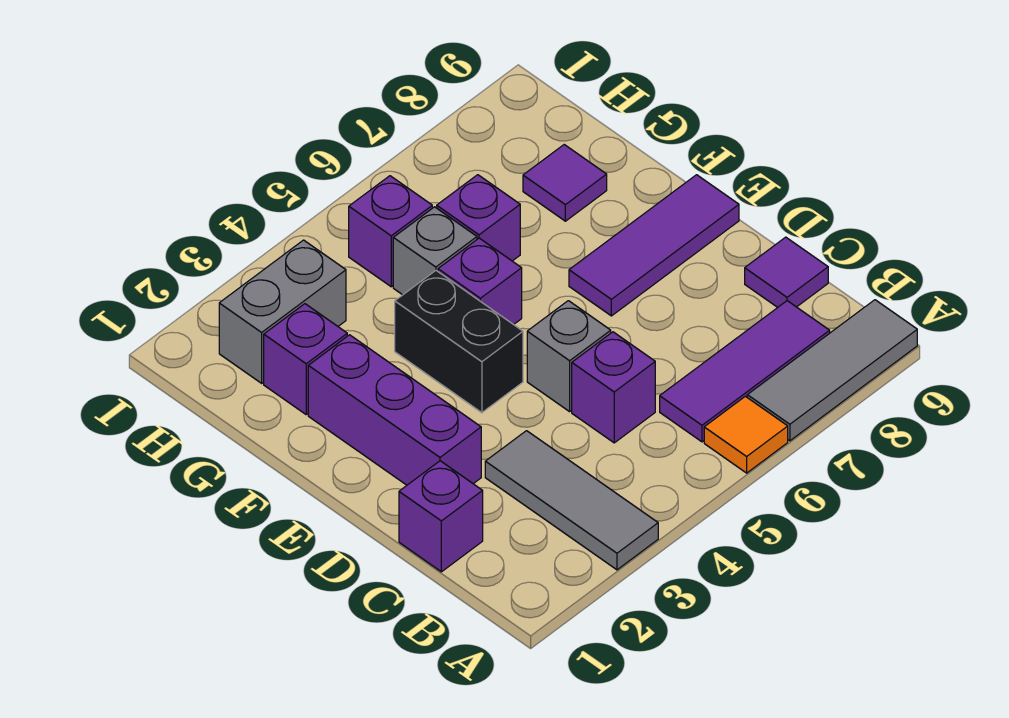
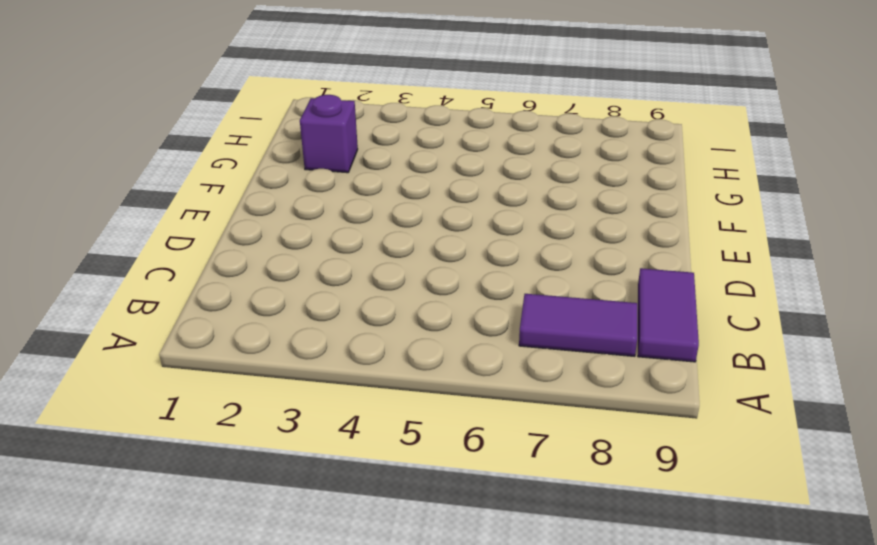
purple tile B7:B8 level 1 -> purple tile B6:B8 level 1
purple tile B9:C9 level 1 -> purple tile C9 level 1
none -> grey tile A3:C3 level 1
none -> orange tile A6 level 1
none -> grey tile A7:A9 level 1

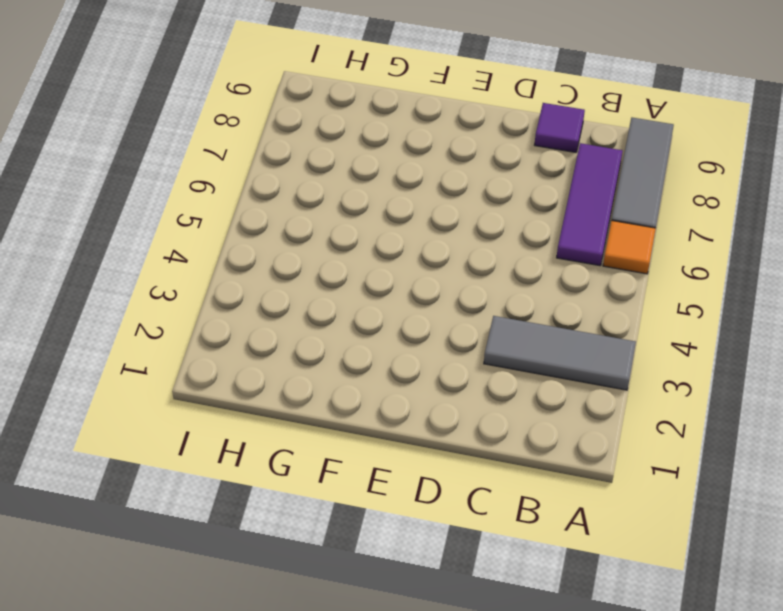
none -> purple brick C1 level 1
none -> purple brick C5 level 1
none -> purple brick D2:F2 level 1

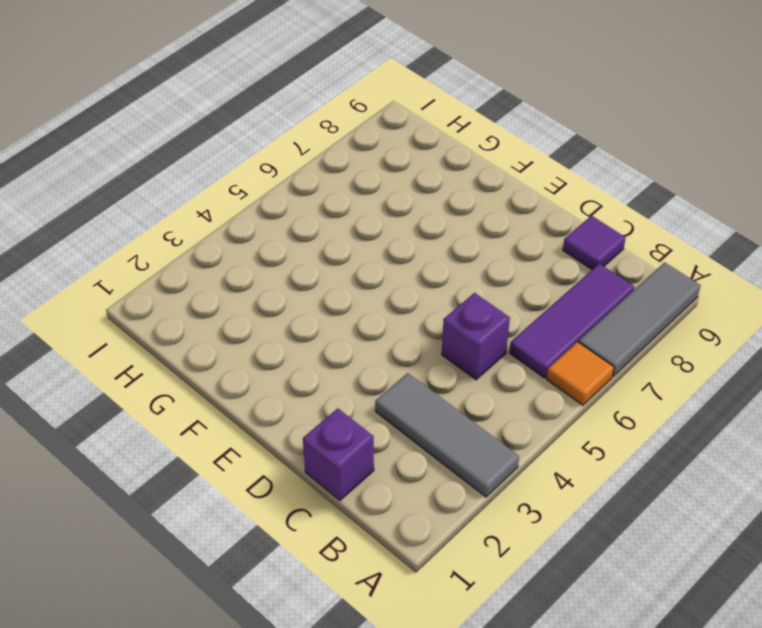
none -> purple brick D2:F2 level 1
none -> grey brick D5 level 1
none -> black brick E4:F4 level 1

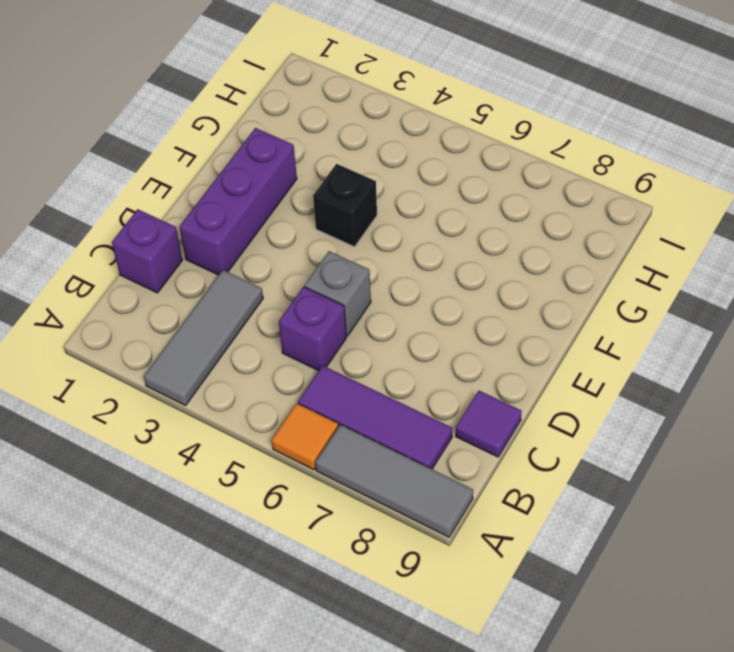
black brick F4 level 1 -> black brick E4:F4 level 1
none -> purple tile E7:E9 level 1
none -> purple brick F5 level 1
none -> purple brick G2 level 1

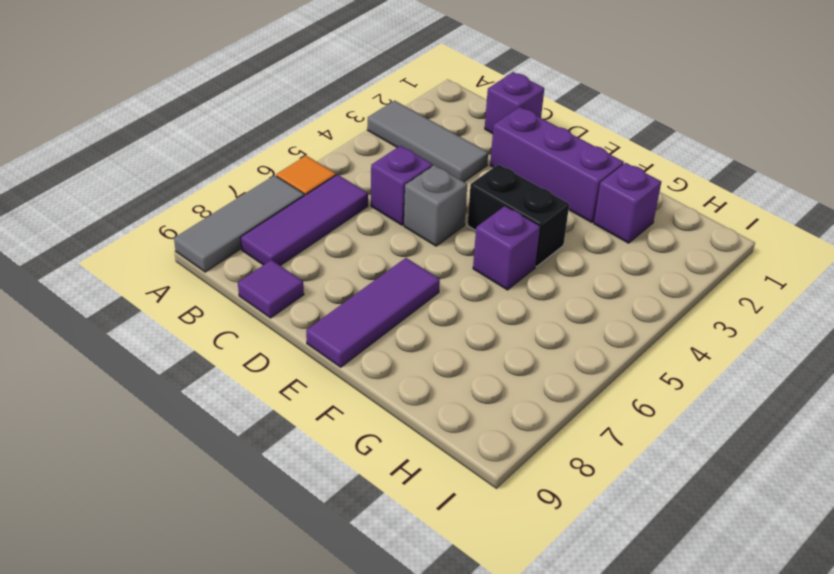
none -> grey brick G5 level 1
none -> purple brick G6 level 1
none -> purple tile G8 level 1

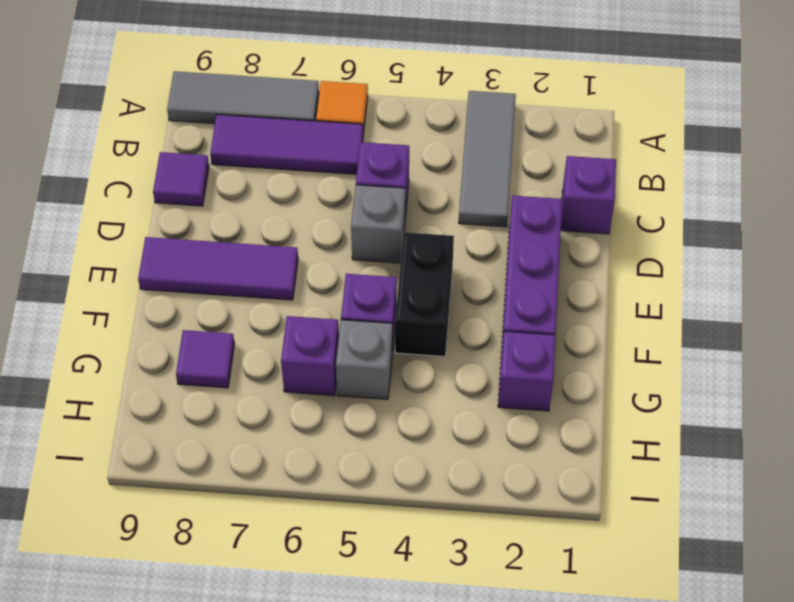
none -> grey brick H2:H3 level 1
none -> purple brick H5 level 1

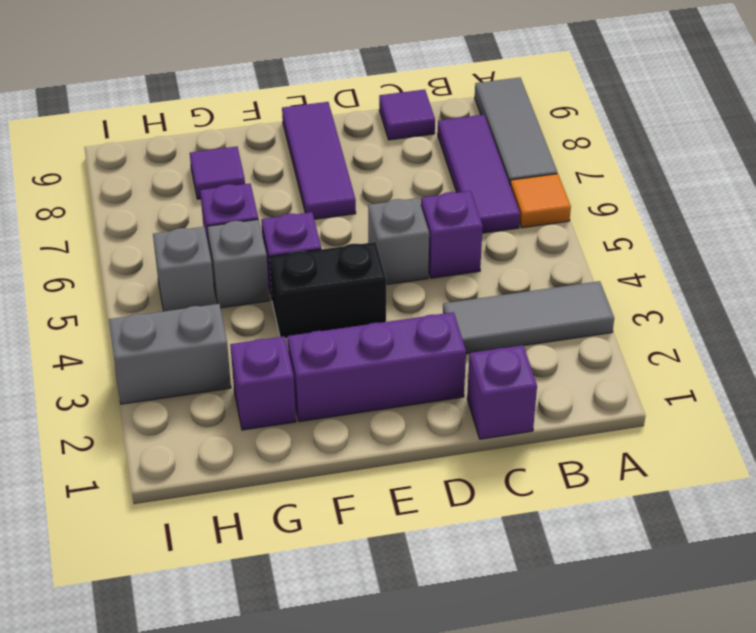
grey brick H3:I3 level 1 -> grey brick H2:H3 level 1
grey brick H5 level 1 -> purple brick H5 level 1

